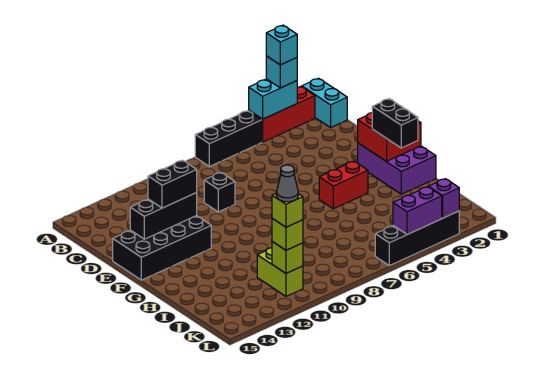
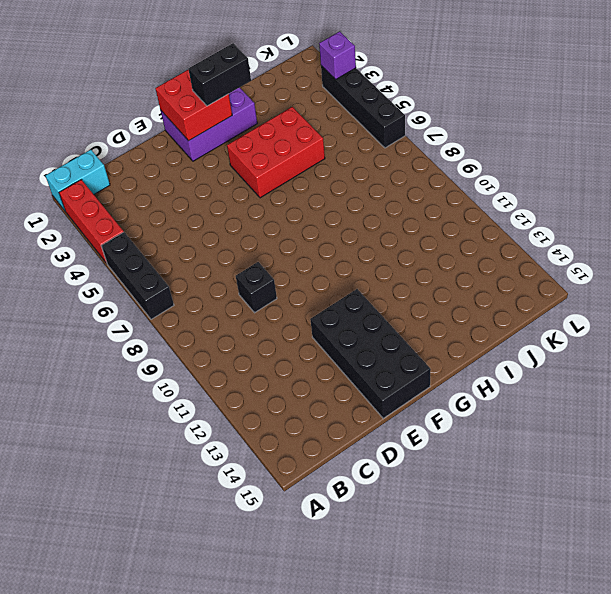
red brick G4:I5 level 1 -> red brick G4:G5 level 1
none -> lime brick J11:K11 level 1
none -> cyan brick A3:A4 level 2
none -> black brick E12:E14 level 2

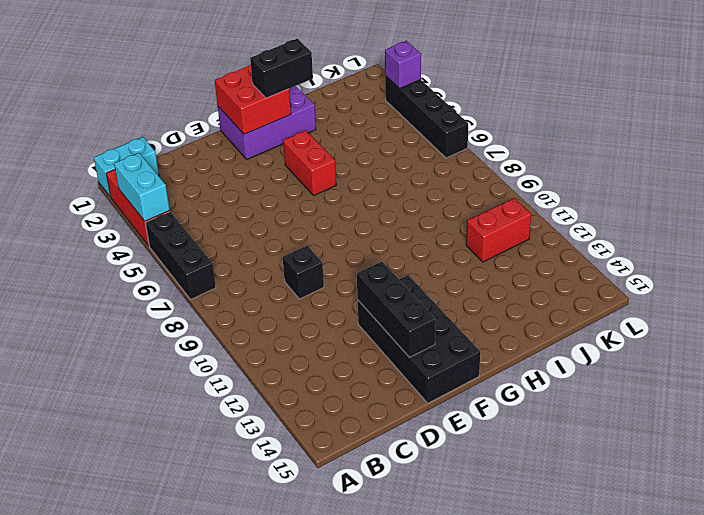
red brick J11:K11 level 1 -> lime brick J11:K11 level 1
none -> lime brick K11 level 2
none -> purple brick L4:L5 level 2
none -> cyan brick A3 level 3

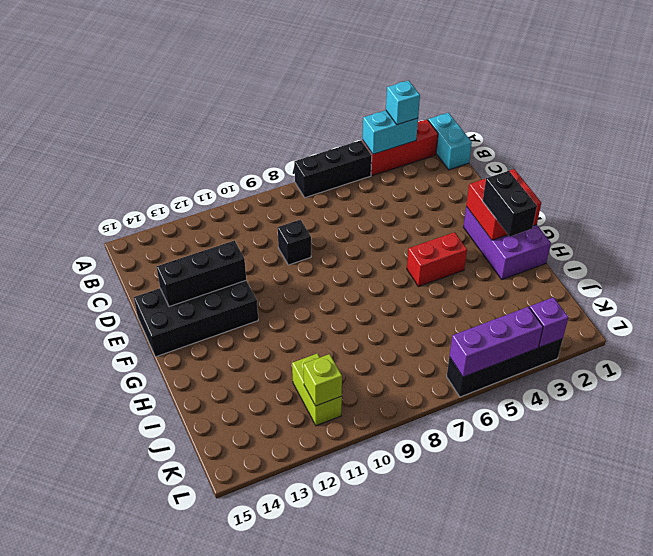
purple brick L4:L6 level 2 -> purple brick L4:L5 level 2
none -> black brick E12:E13 level 3
none -> lime brick K11 level 3
none -> cyan brick A3 level 4

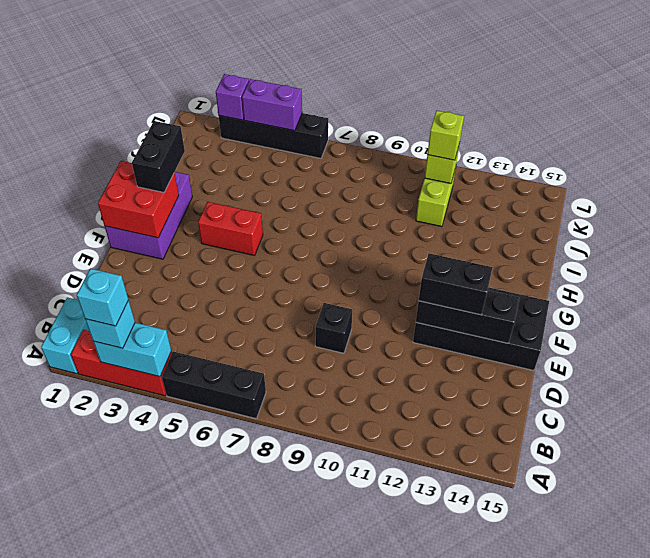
none -> lime brick K11 level 4
none -> grey cone K11 level 5

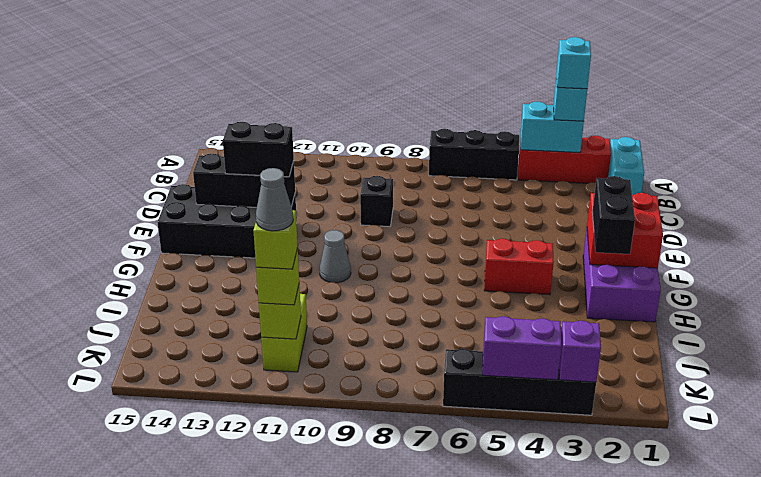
grey cone G10 level 1 -> none

